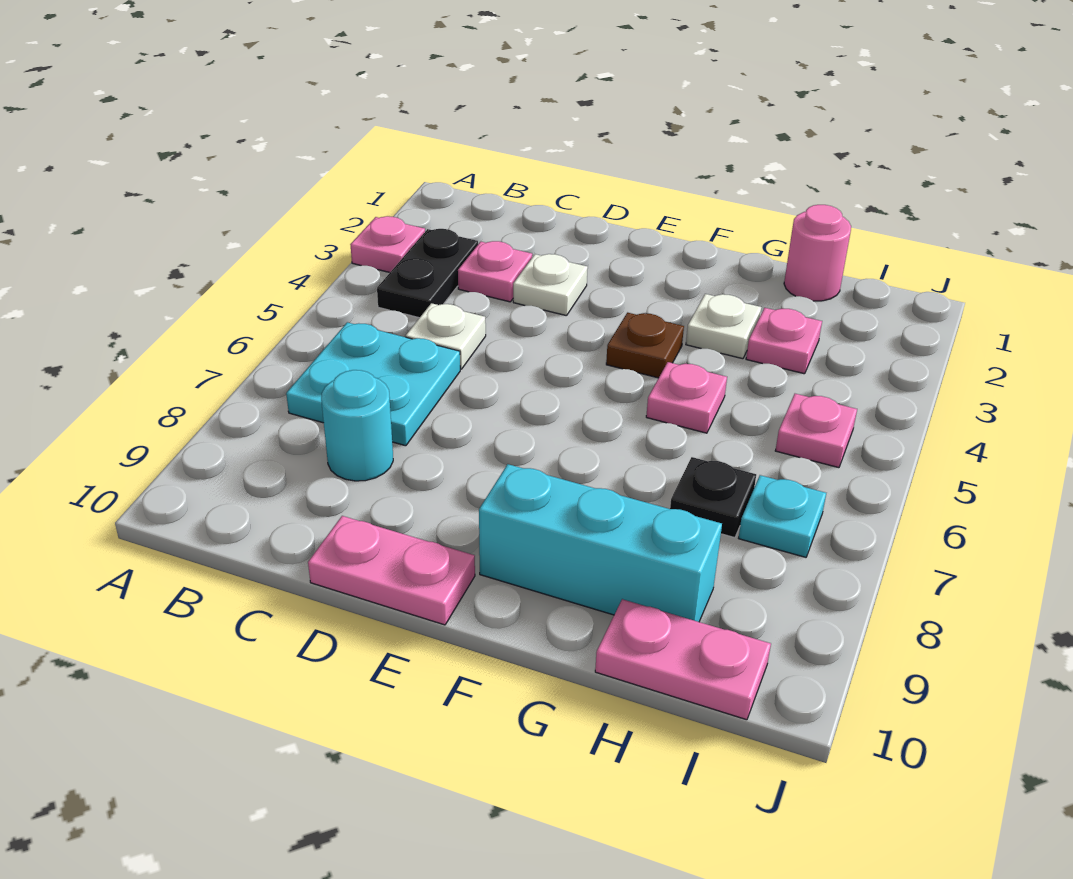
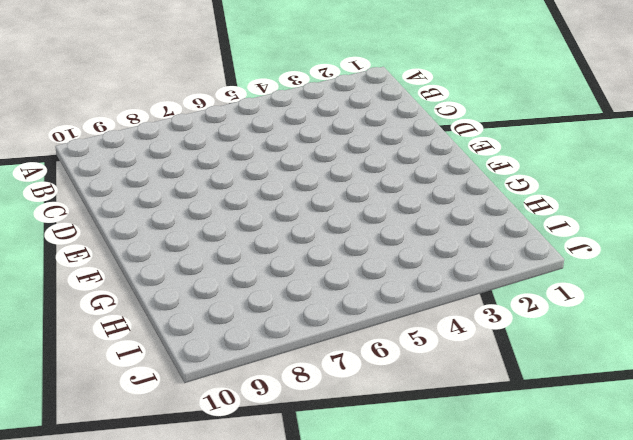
none -> pink plate A3 level 1
none -> black plate B3:B4 level 1
none -> cyan plate B6:C7 level 1

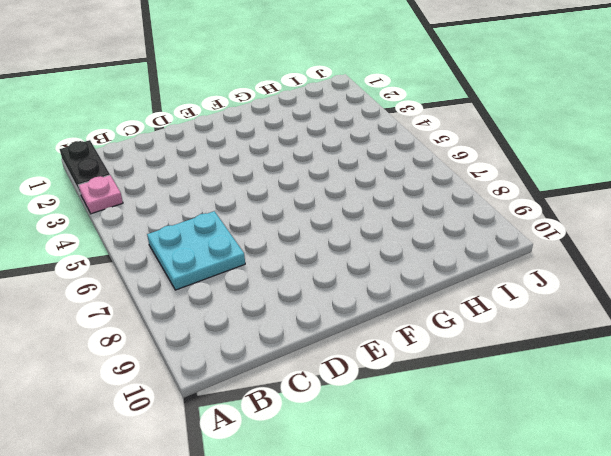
black plate A1:A2 level 1 -> black plate B3:B4 level 1
none -> pink plate C3 level 1
none -> white plate C5 level 1
none -> cyan round brick C8 level 1

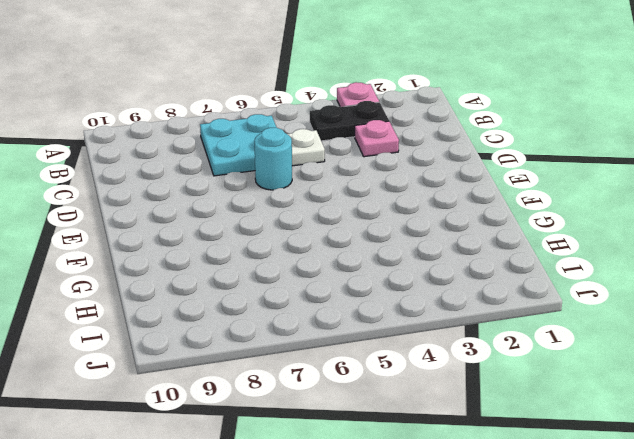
cyan round brick D6 level 1 -> cyan round brick C8 level 1
none -> white plate D3 level 1
none -> pink plate D10:E10 level 1
none -> brown plate F4 level 1

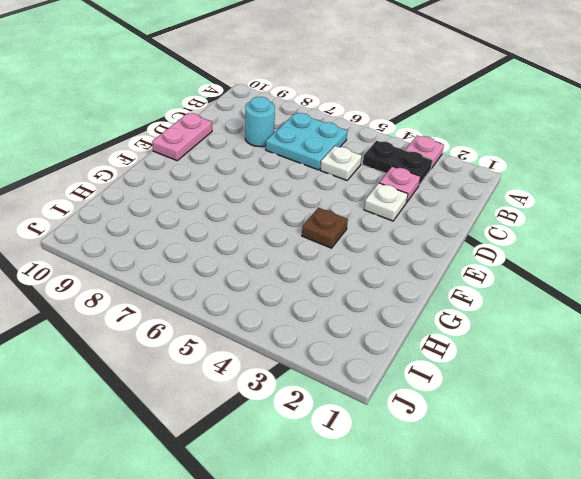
none -> cyan brick F9:H9 level 1
none -> white plate G3 level 1
none -> pink plate G5 level 1

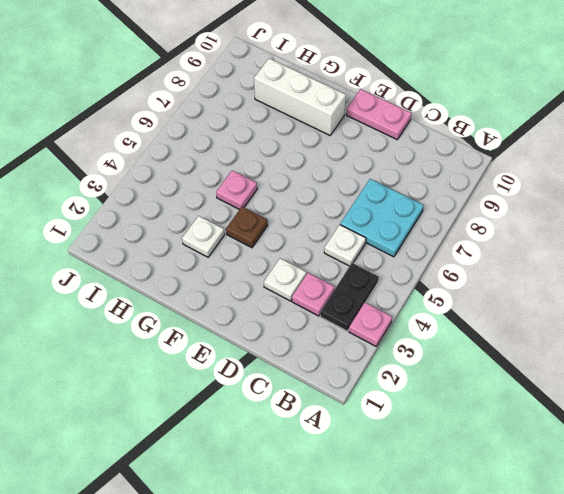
white brick F9:H9 level 1 -> cyan brick F9:H9 level 1
none -> cyan round brick C8 level 1
none -> pink round brick H1 level 1
none -> pink plate H3 level 1

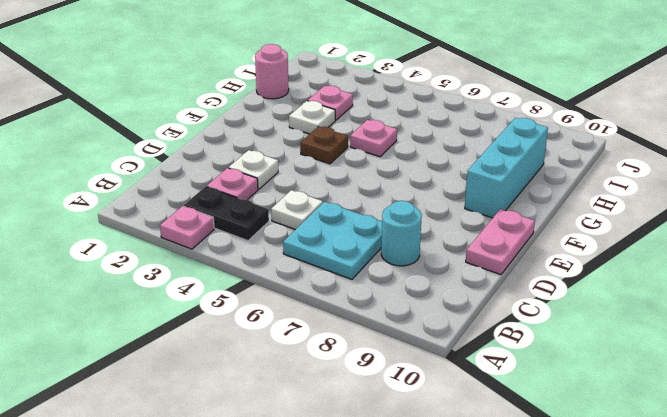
none -> black plate H7 level 1
none -> pink plate H10:I10 level 1
none -> pink plate I5 level 1

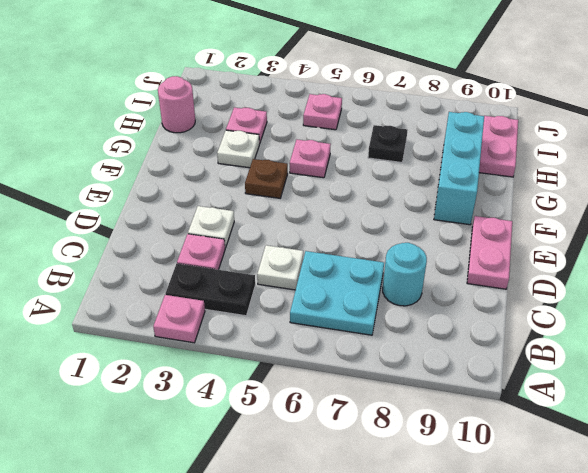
none -> cyan plate I7 level 1

